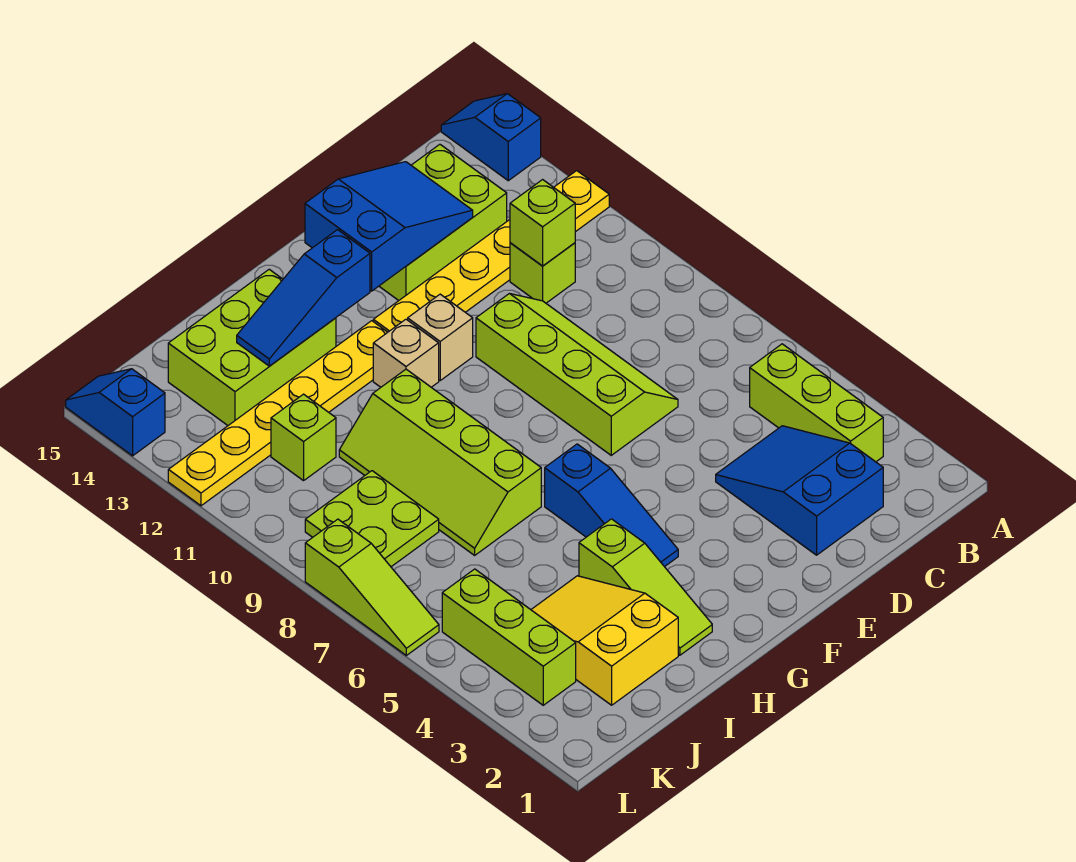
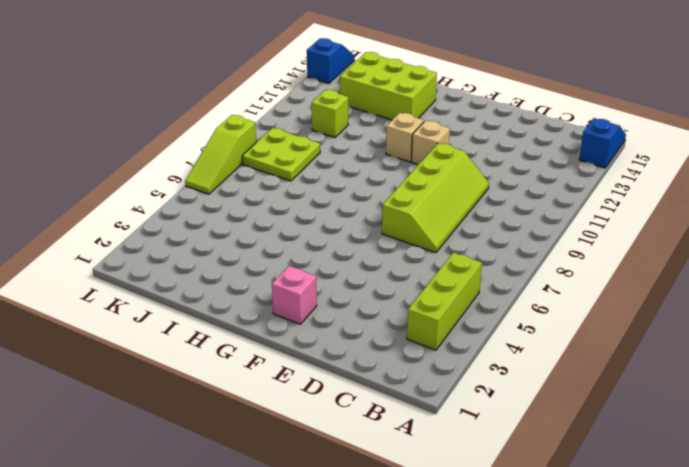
pink brick F2 level 1 -> none
none -> yellow plate A12:F12 level 1
none -> blue slope C2:D4 level 1 top 2
none -> lime brick C11 level 1

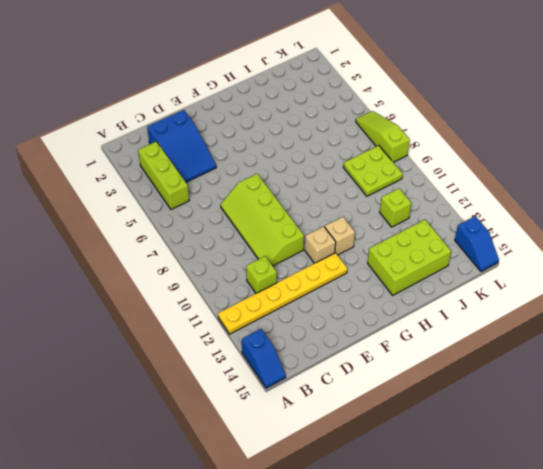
none -> lime brick C13:E14 level 1
none -> blue slope G4:G6 level 1 top 6
none -> yellow plate G12:L12 level 1

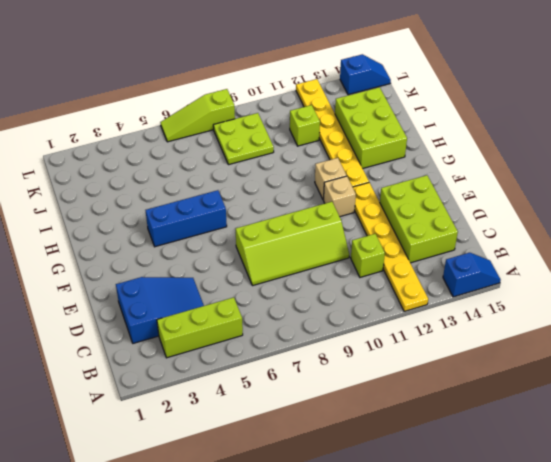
blue brick G4:G6 level 1 -> blue slope G4:G6 level 1 top 6
none -> lime slope H2:H4 level 1 top 4
none -> lime slope H7:I10 level 1 top H
none -> yellow slope I2:J4 level 1 top 2

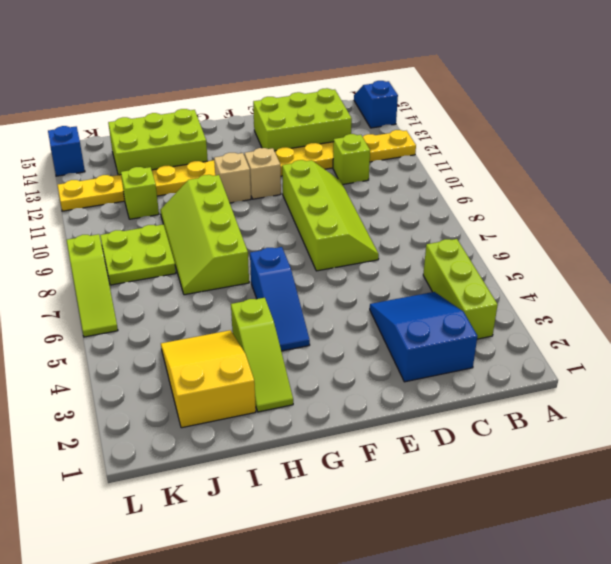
none -> lime brick K3:K5 level 1
none -> lime brick C11 level 2
none -> blue slope D13:F14 level 2 top F

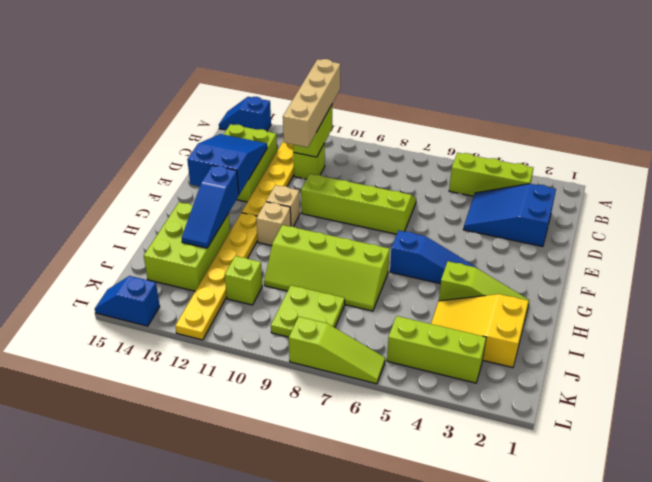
tan brick A11:D11 level 3 -> none
lime brick B11:C11 level 2 -> lime brick C11 level 2

